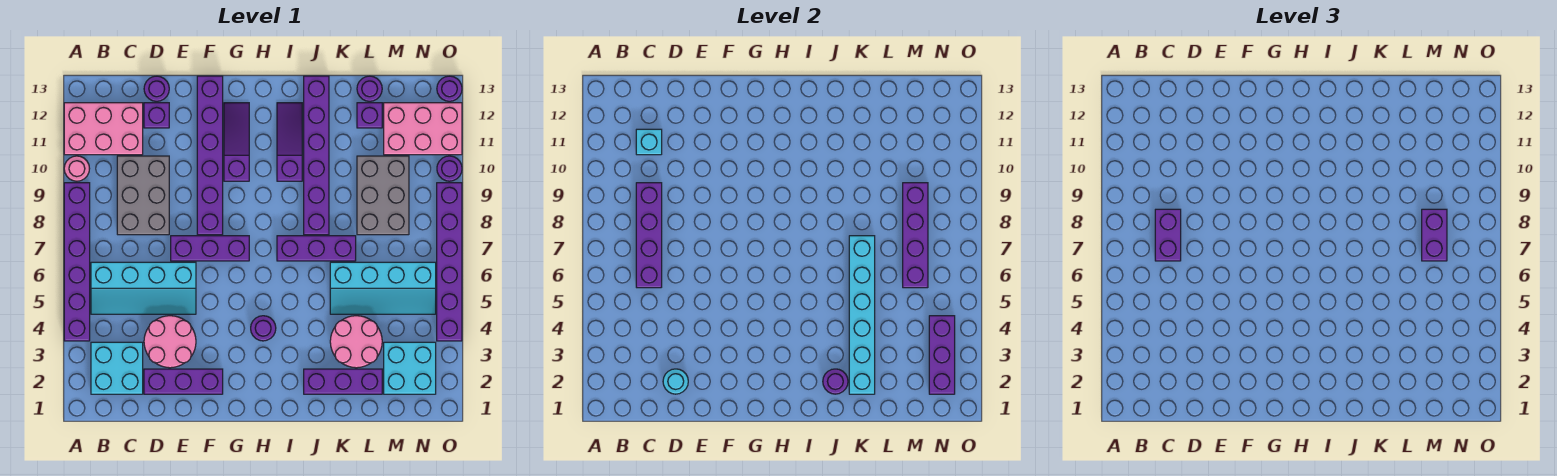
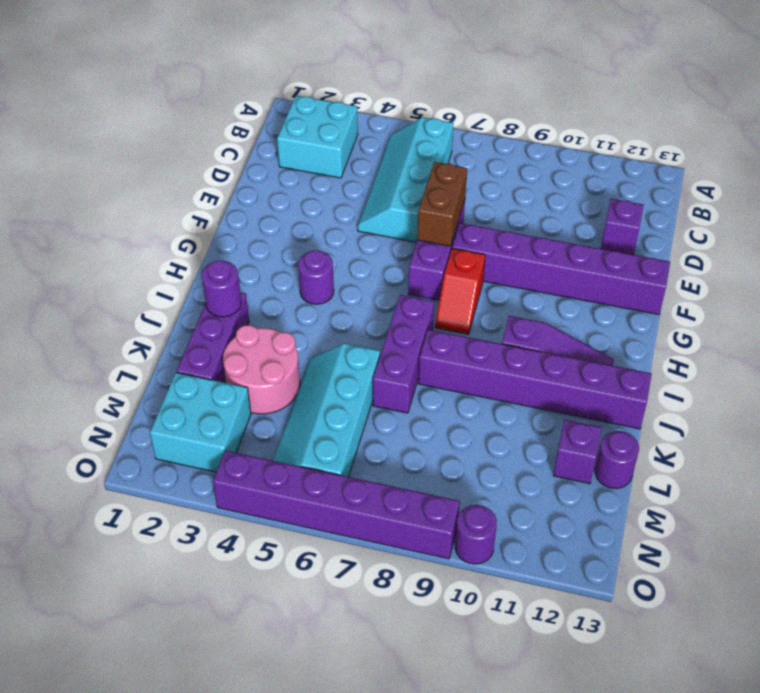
brown brick E7:F7 level 2 -> none
red slope G8:H8 level 1 top G -> none
none -> purple brick A4:A9 level 1
none -> pink round brick A10 level 1
none -> pink brick A11:C12 level 1
none -> grey brick C8:D10 level 1

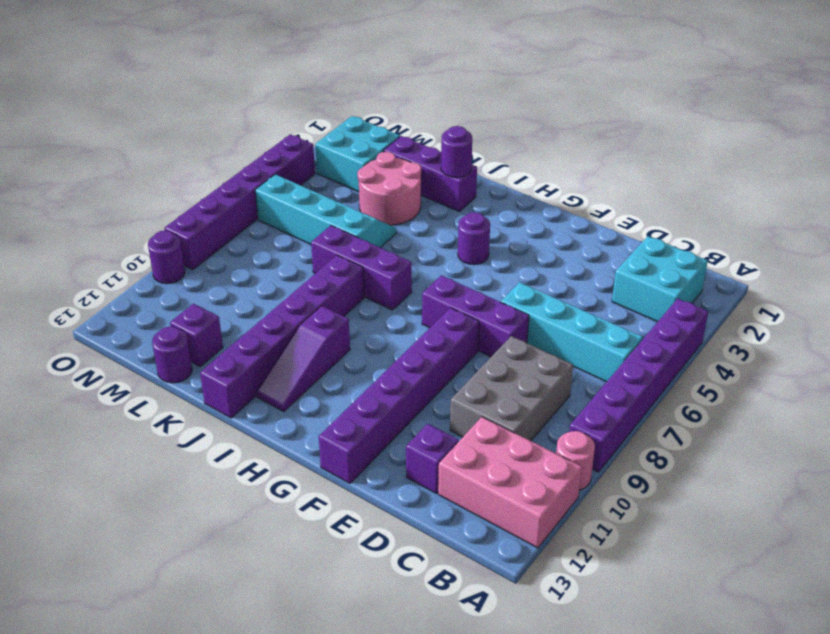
none -> purple brick D2:F2 level 1
none -> pink round brick D3:E4 level 1
none -> purple round brick D13 level 1
none -> purple slope G10:G12 level 1 top 10

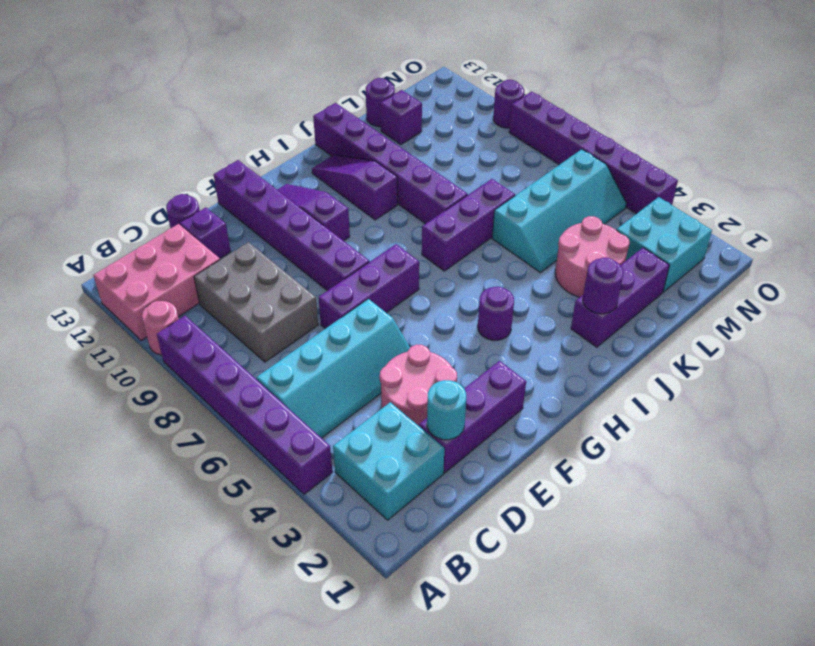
none -> grey brick L8:M10 level 1
none -> pink brick M11:O12 level 1
none -> purple round brick O13 level 1
none -> purple brick C6:C9 level 2

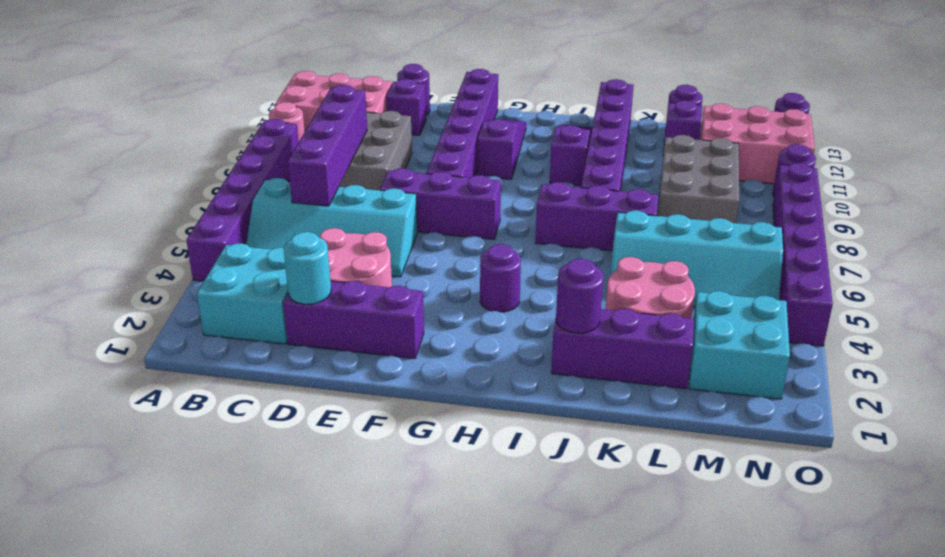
none -> cyan brick C11 level 2
none -> cyan brick K2:K7 level 2
none -> purple brick M6:M9 level 2
none -> purple brick N2:N4 level 2

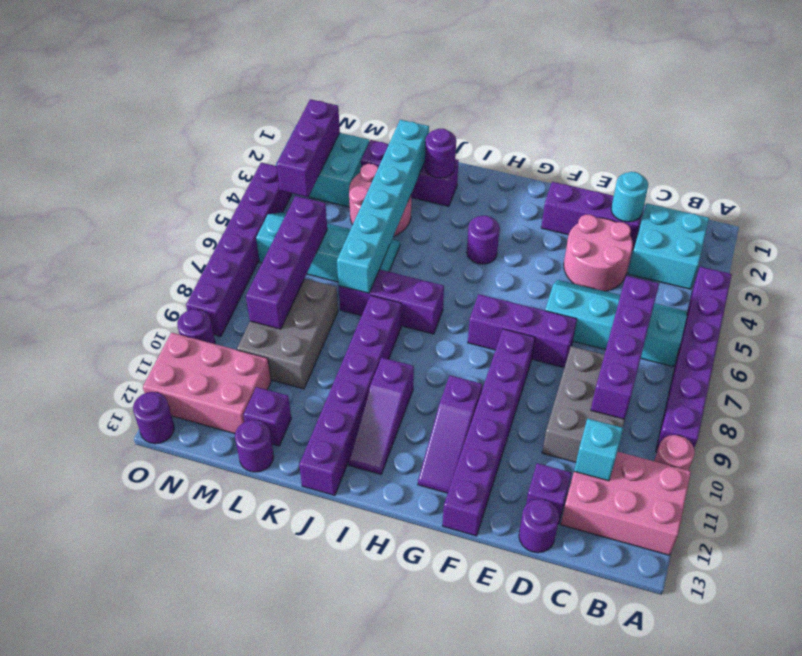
none -> purple brick C7:C8 level 3
none -> purple brick M7:M8 level 3

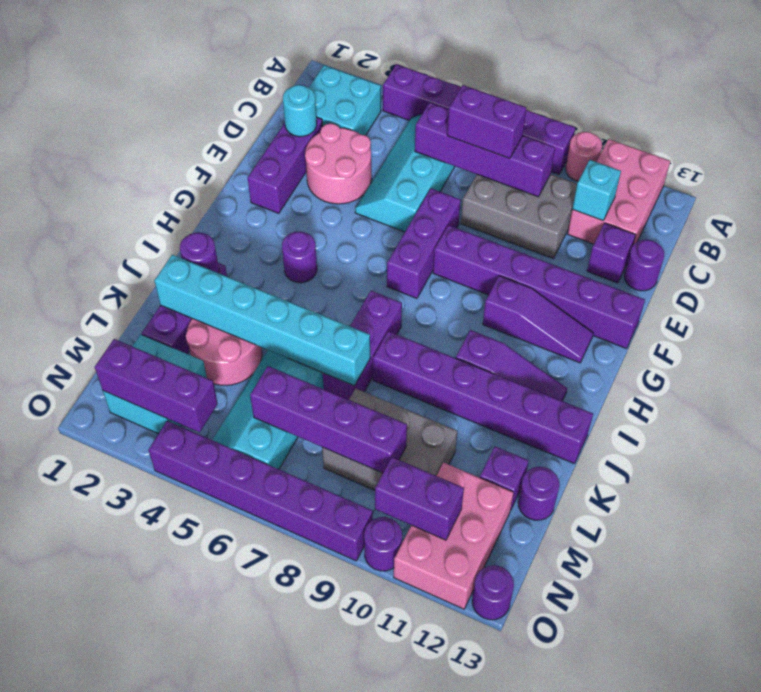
purple brick N10:N11 level 2 -> purple brick M7:M8 level 3

